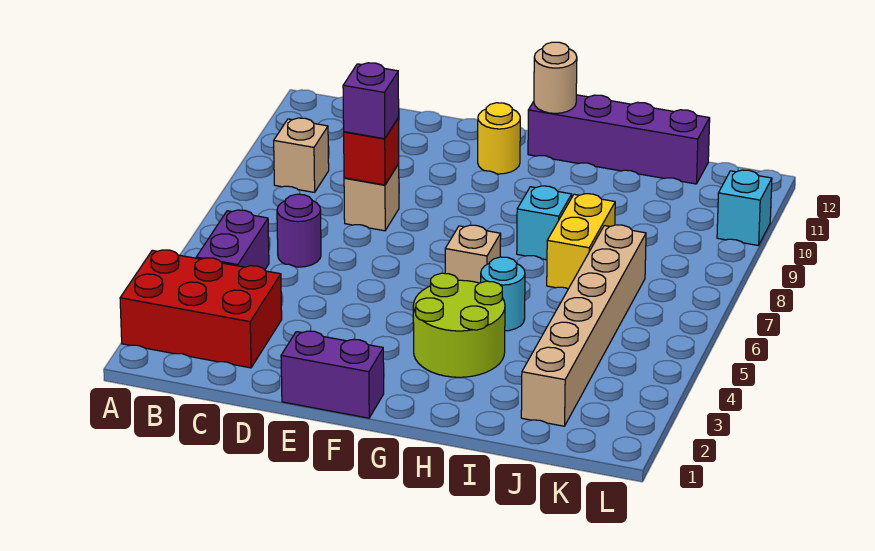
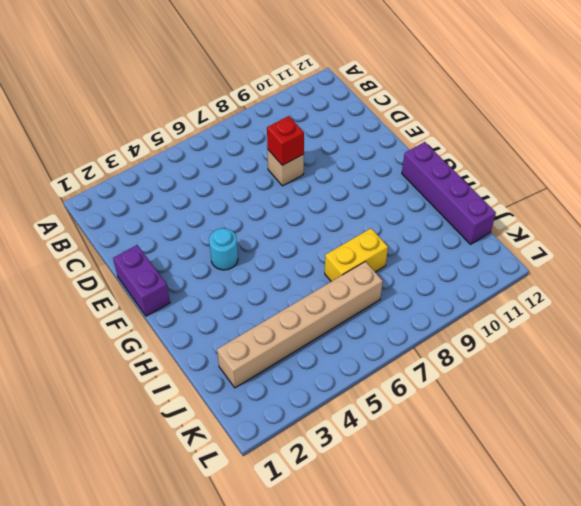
cyan round brick F4 level 1 -> cyan round brick H5 level 1
none -> red brick A2:C3 level 1
none -> purple brick B4:B5 level 1
none -> tan brick B9 level 1

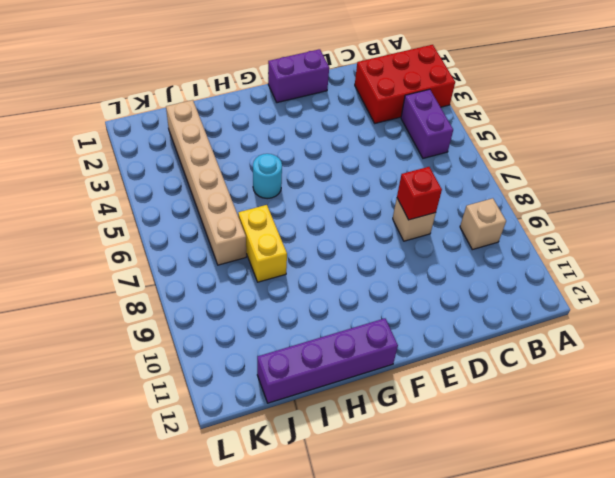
none -> purple round brick C6 level 1
none -> yellow round brick F11 level 1
none -> lime round brick G3:H4 level 1

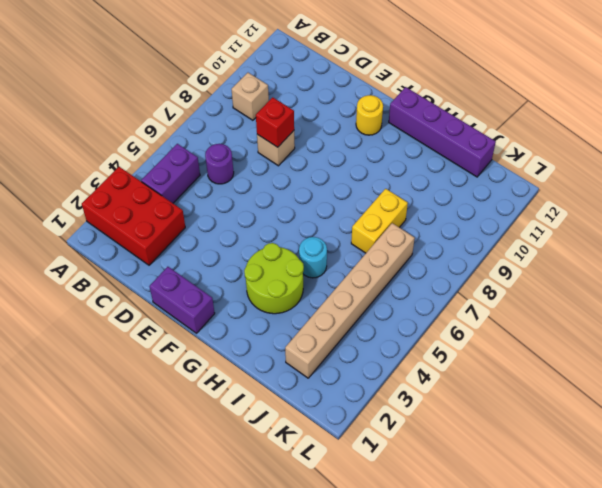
none -> tan brick G6 level 1
none -> cyan brick H8 level 1
none -> cyan brick L10 level 1

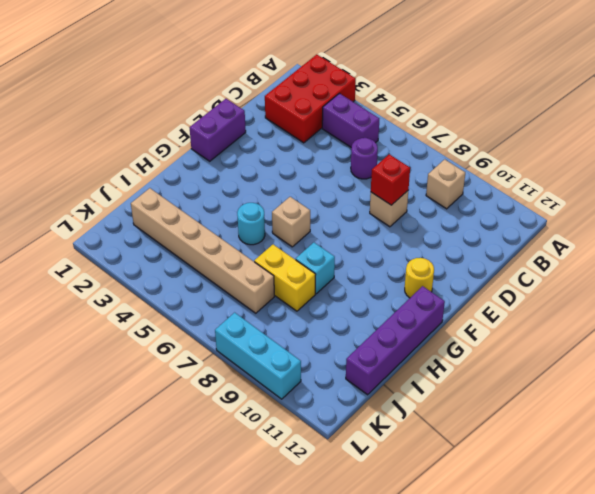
cyan brick L8:L10 level 1 -> cyan brick L10 level 1
none -> lime round brick G3:H4 level 1
none -> tan round brick G12 level 2
none -> purple brick D8 level 3

